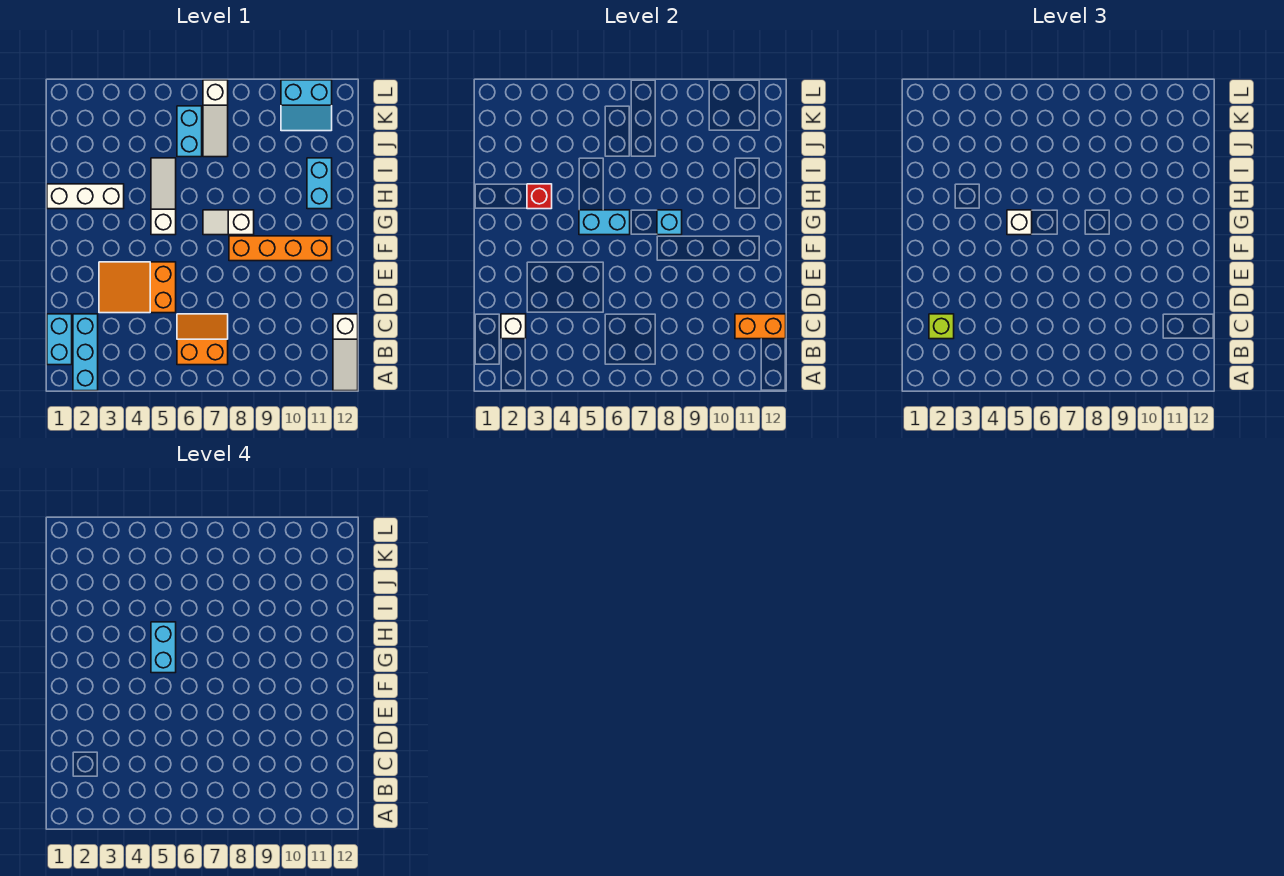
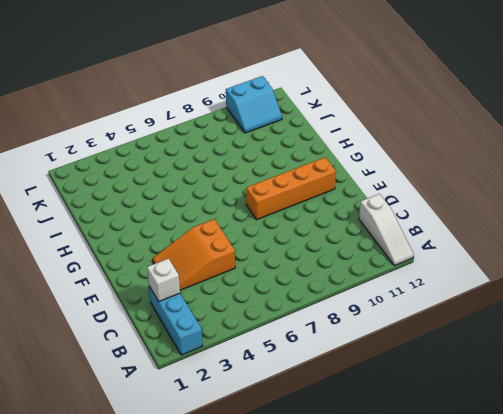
none -> cyan brick B1:C1 level 1
none -> orange slope B6:C7 level 1 top B
none -> white slope G5:I5 level 1 top G

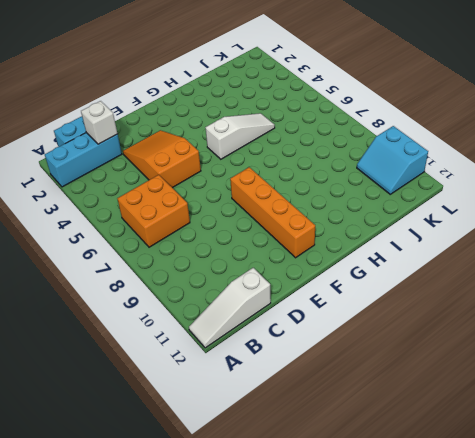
orange brick B6:C7 level 1 -> orange slope B6:C7 level 1 top B
none -> white slope G7:G8 level 1 top 8
none -> white brick H1:H3 level 1
none -> cyan brick H11:I11 level 1

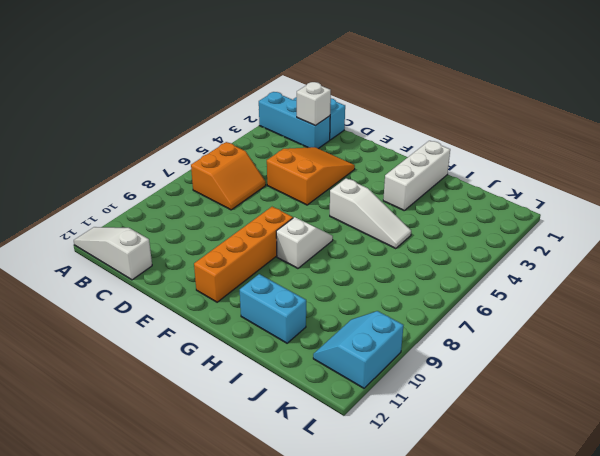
none -> cyan brick J6:K6 level 1
none -> white slope J7:L7 level 1 top L
none -> orange brick C11:C12 level 2

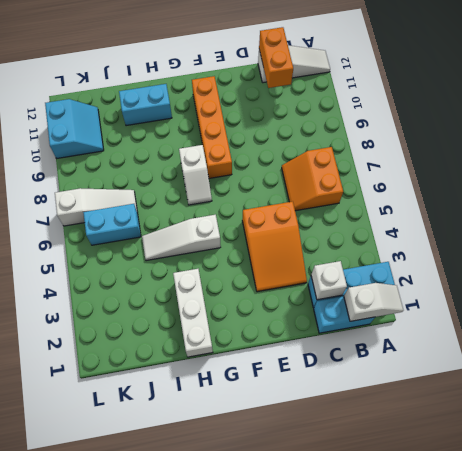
white slope A1:B1 level 2 top B -> none
none -> cyan brick G5:G6 level 2
none -> cyan brick G8 level 2
none -> red brick H3 level 2

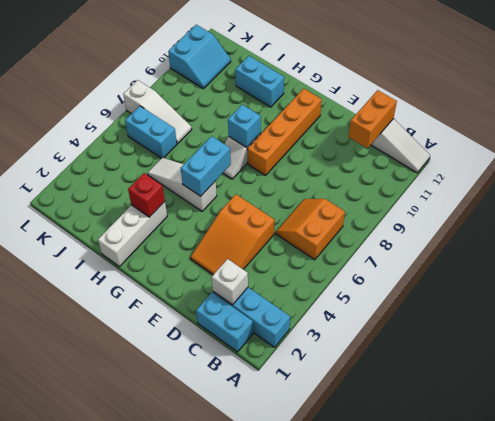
none -> lime brick C2 level 3
none -> white brick G5 level 3
none -> cyan brick G5:H5 level 4

